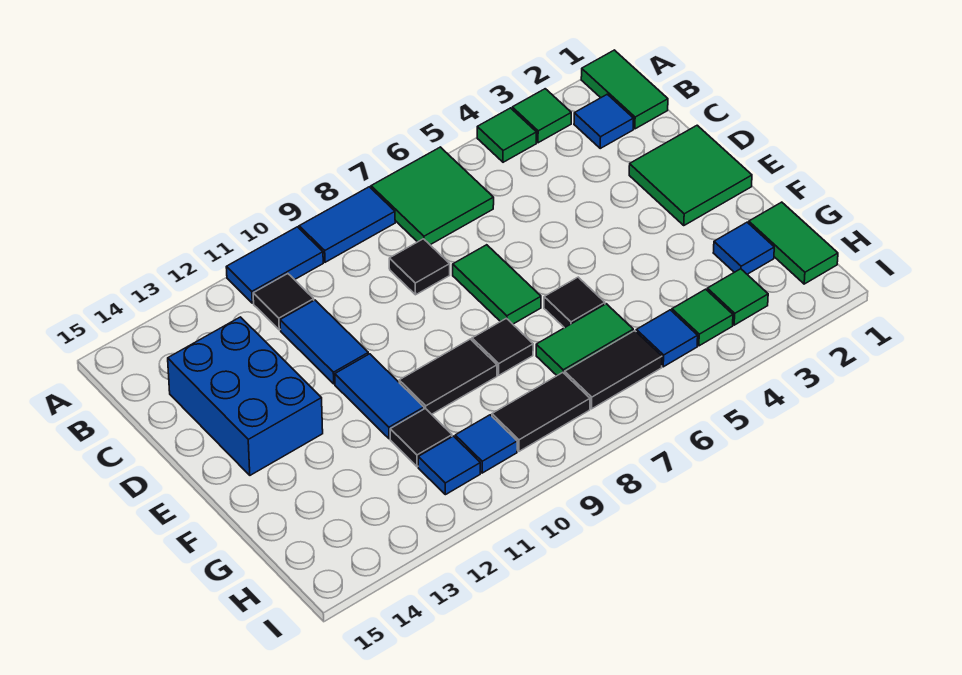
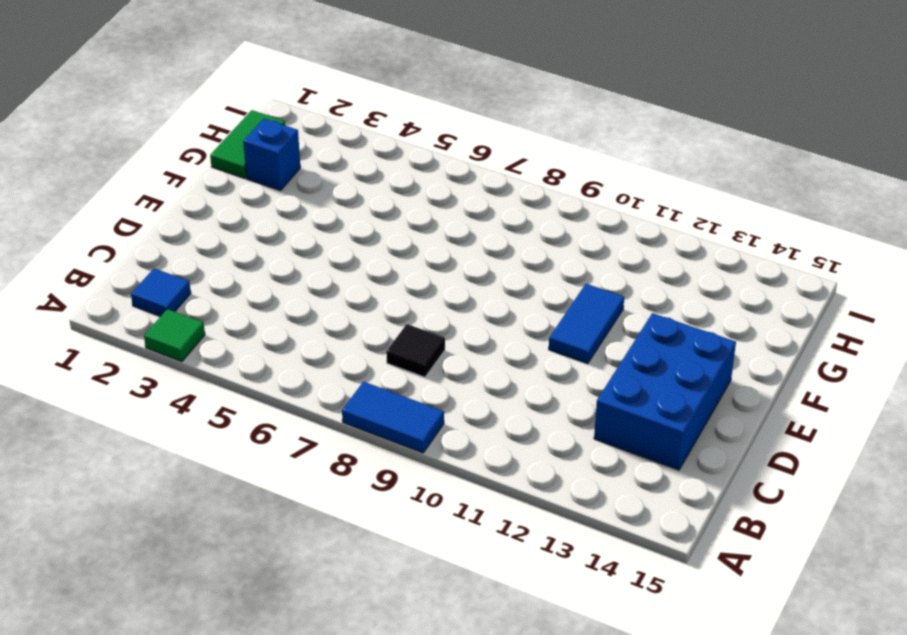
blue brick G2 level 1 -> blue tile G2 level 1
none -> green tile A1:B1 level 1
none -> green tile A4 level 1
none -> green tile A6:B7 level 1

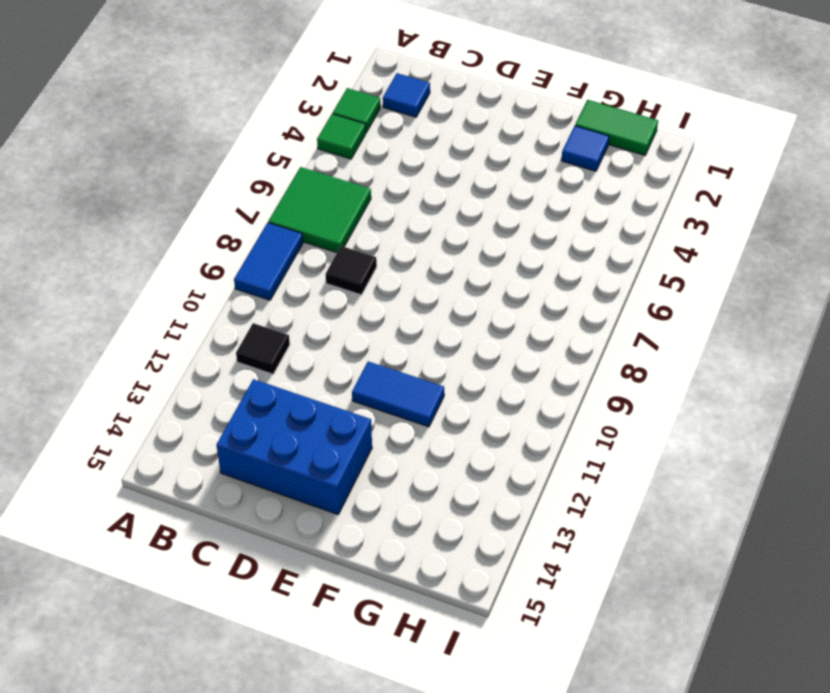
none -> green tile A1:B1 level 1
none -> blue tile A10:A11 level 1
none -> blue tile C11:D11 level 1

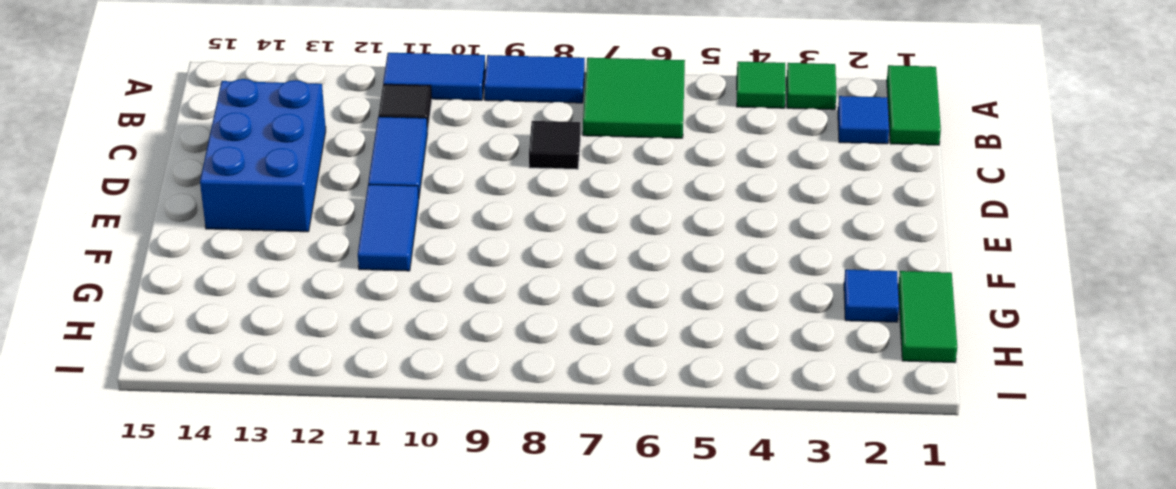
none -> green tile D1:E2 level 1
none -> green tile D7:E7 level 1
none -> black tile F6 level 1

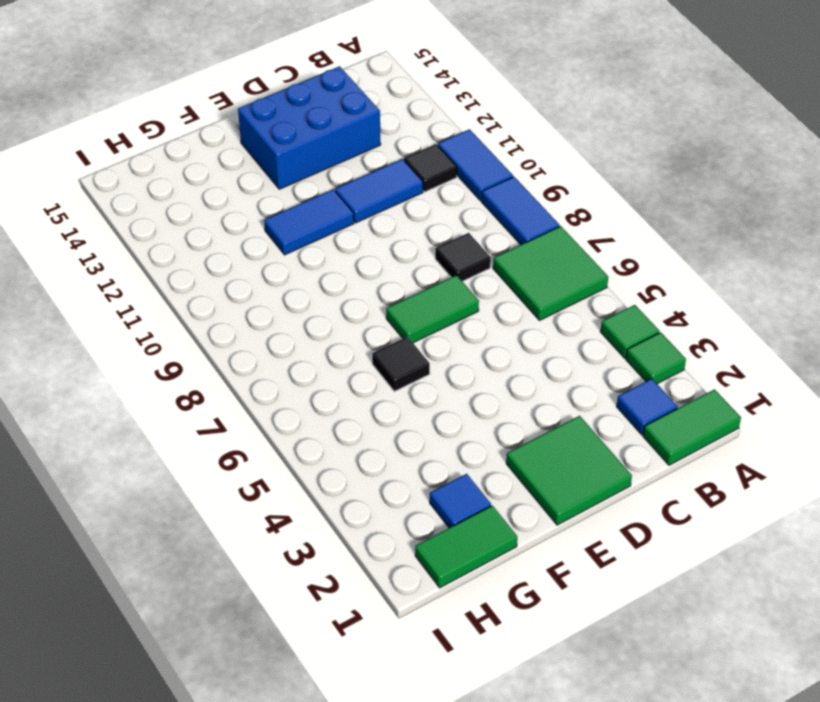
none -> black tile F8 level 1
none -> black tile F9:F10 level 1
none -> green tile G6:G7 level 1

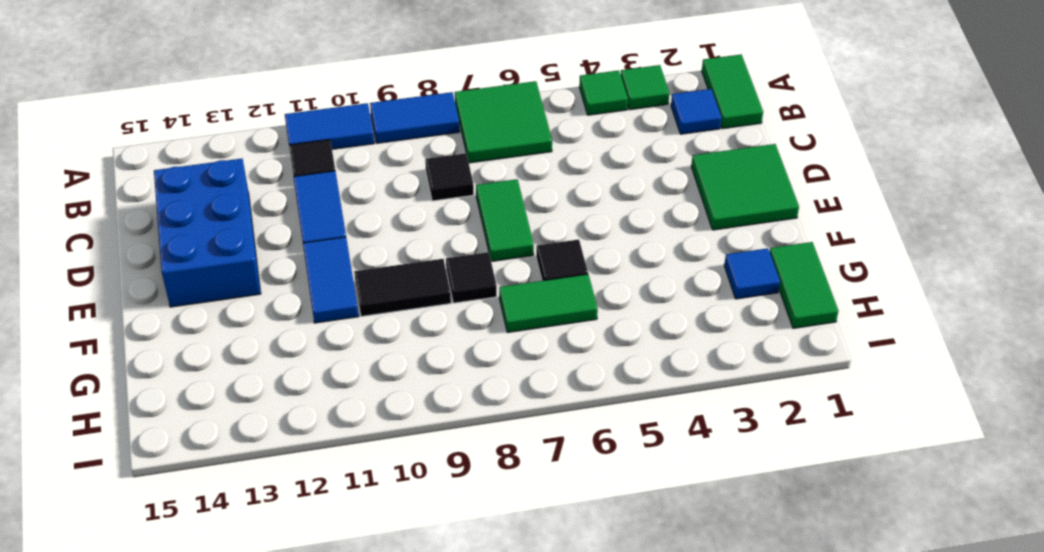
none -> black tile G11 level 1
none -> green tile H3 level 1
none -> green tile H4 level 1

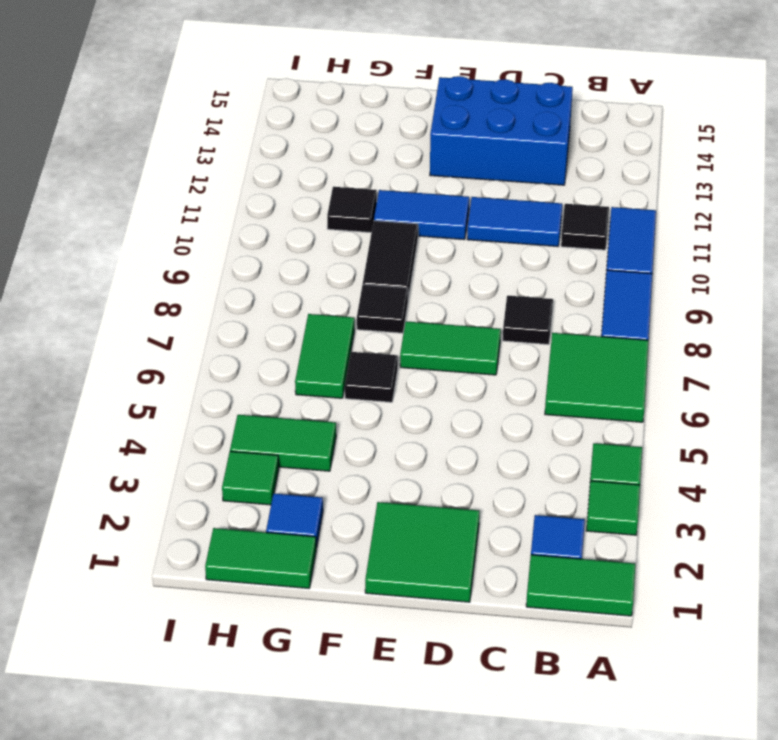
green tile G4:H4 level 1 -> green tile H4 level 1
none -> blue tile H5 level 1
none -> black tile H6:H7 level 1
none -> black tile H8:H9 level 1

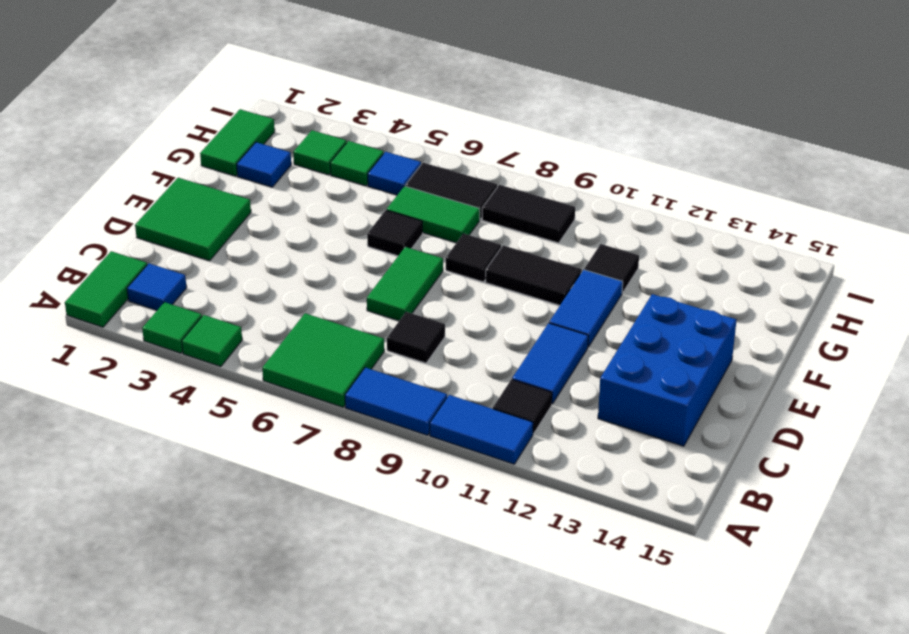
none -> blue tile H10 level 1
none -> blue tile H11 level 1

